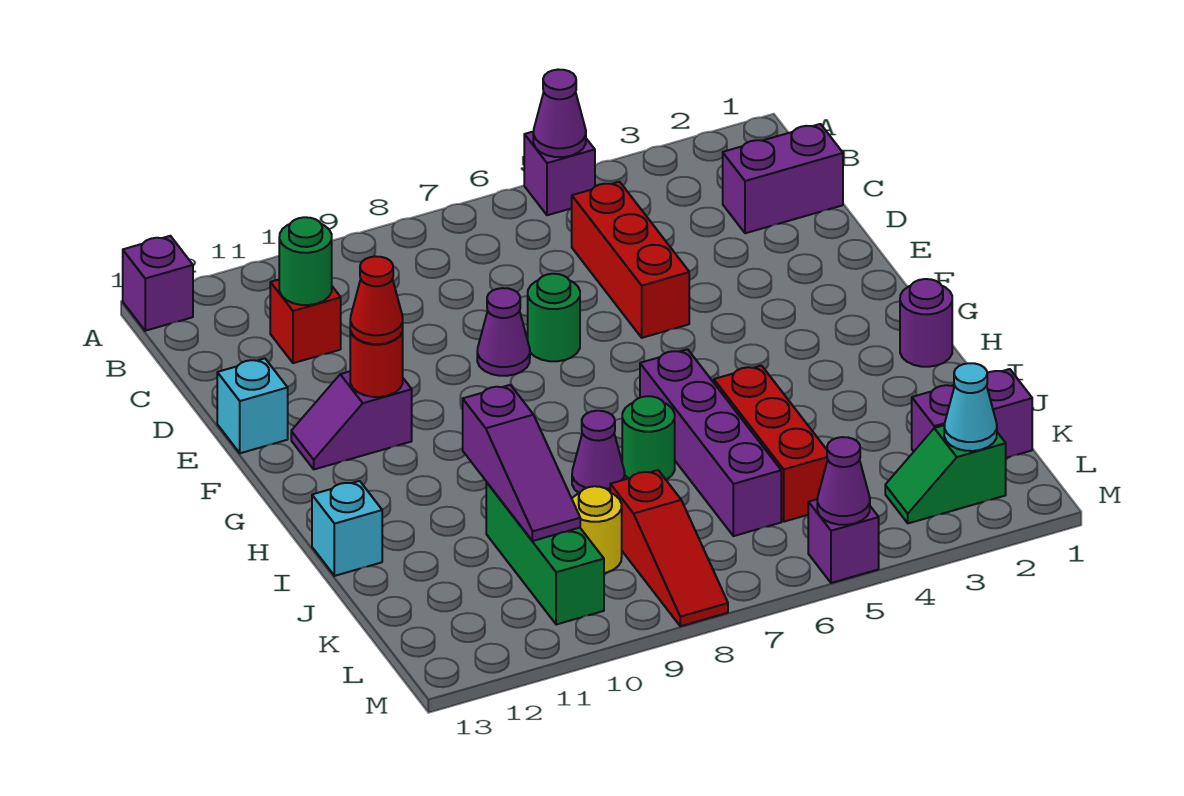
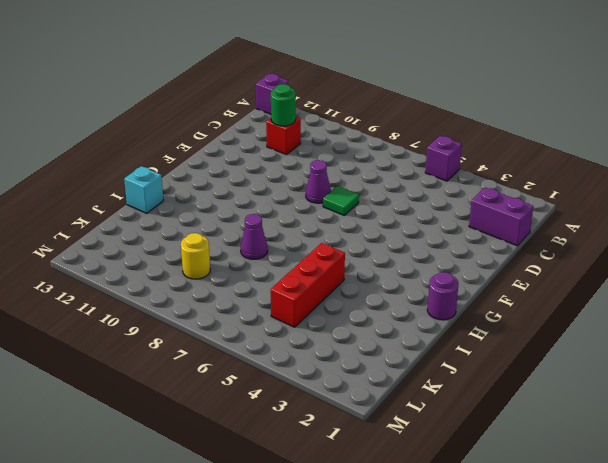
green tile E7 level 1 -> green round brick E7 level 1
none -> red brick C5:E5 level 1
none -> cyan brick E13 level 1
none -> purple slope F11:F12 level 1 top 11

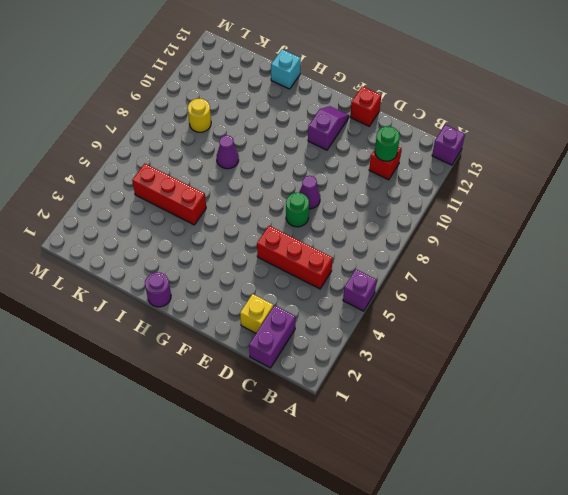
yellow brick D2 level 1 -> none
red brick E13 level 1 -> cyan brick E13 level 1
none -> purple brick H6:K6 level 1
none -> green round brick I7 level 1
none -> green brick J10:L10 level 1

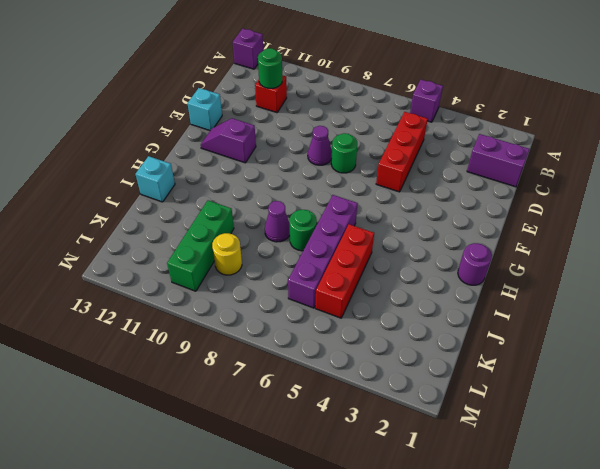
none -> purple brick K1:K2 level 1
none -> red slope K8:M8 level 1 top K
none -> green slope L2:L3 level 1 top 2

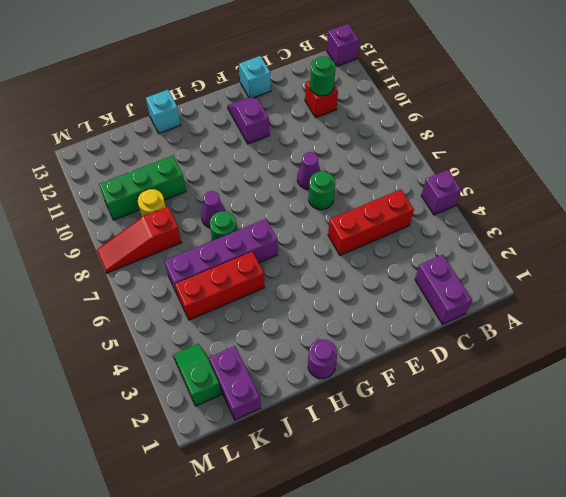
none -> purple brick M5 level 1
none -> purple cone A5 level 2
none -> red round brick F11 level 2

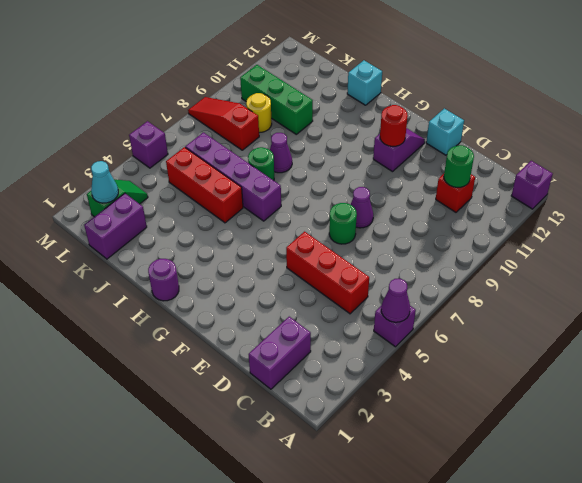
none -> purple slope I10:K10 level 2 top I
none -> purple cone M5 level 2
none -> red cone F11 level 3

